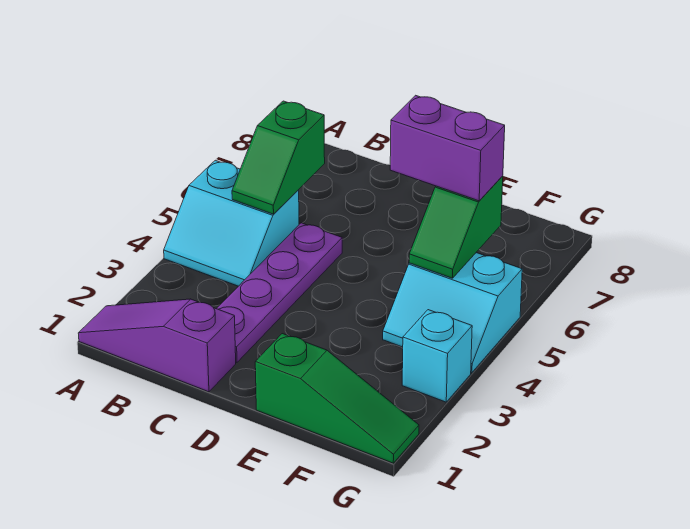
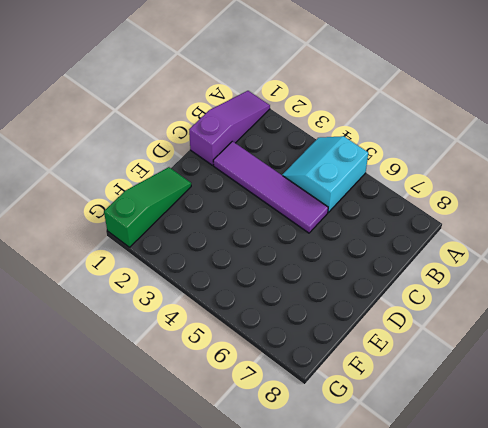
purple tile C2:C5 level 1 -> purple plate C2:C5 level 1
green slope E1:G1 level 1 top G -> green slope E1:G1 level 1 top E
none -> cyan slope F4:G5 level 1 top 5
none -> cyan brick G3 level 1

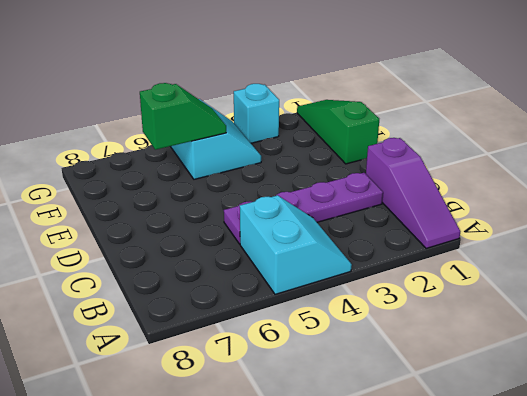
none -> green slope B5:B6 level 2 top 6
none -> purple brick E6:F6 level 3

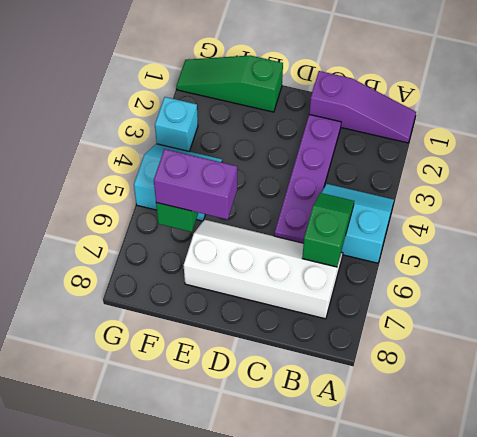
white slope B6:E7 level 1 top 7 -> none

